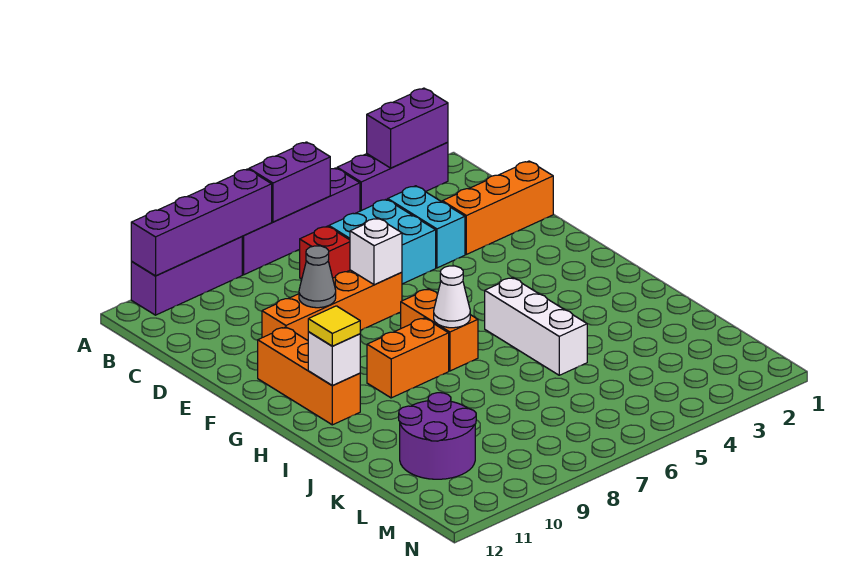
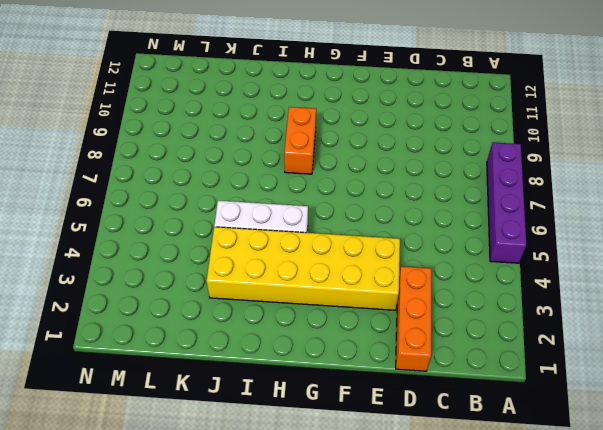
yellow brick E3:J4 level 1 -> none
none -> purple brick A2:A4 level 1
none -> purple brick A9:A11 level 1
none -> cyan brick C4:D4 level 1

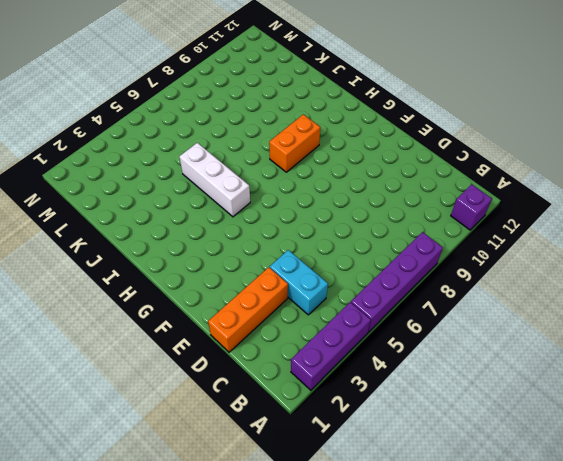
purple brick A11 level 1 -> purple brick A9:A11 level 1
none -> cyan brick C5:D6 level 1
none -> red brick C7 level 1
none -> orange brick E7:E10 level 1

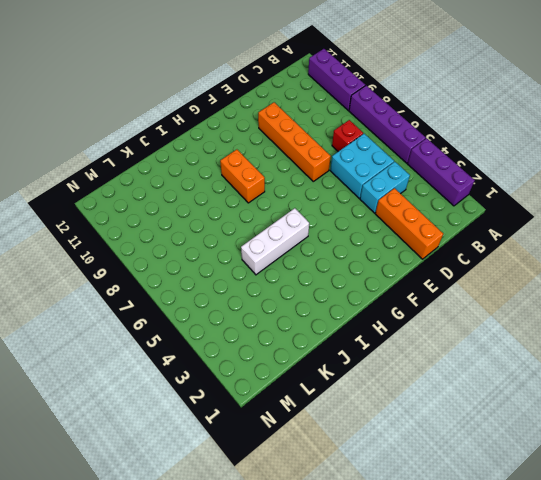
none -> orange brick F11:H11 level 1
none -> orange brick G7:H7 level 1
none -> purple round brick K10:L11 level 1

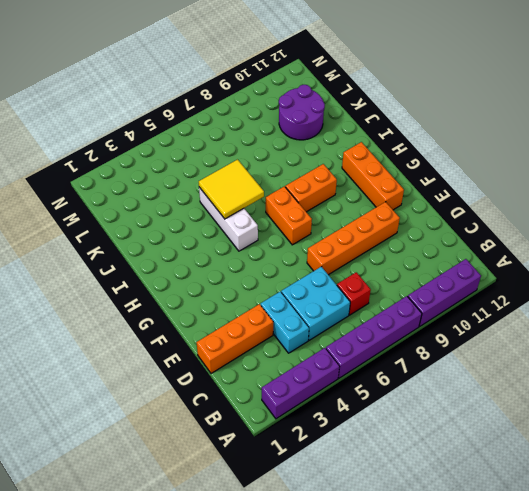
yellow tile I5:J6 level 2 -> none
none -> purple brick A2:A3 level 2
none -> purple brick A6:A7 level 2
none -> purple brick A8:A11 level 2

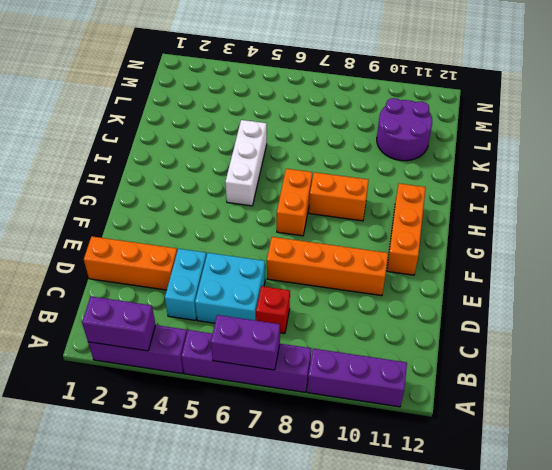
none -> purple brick A8:A11 level 2
none -> white brick E7 level 2
none -> grey cone E9 level 2

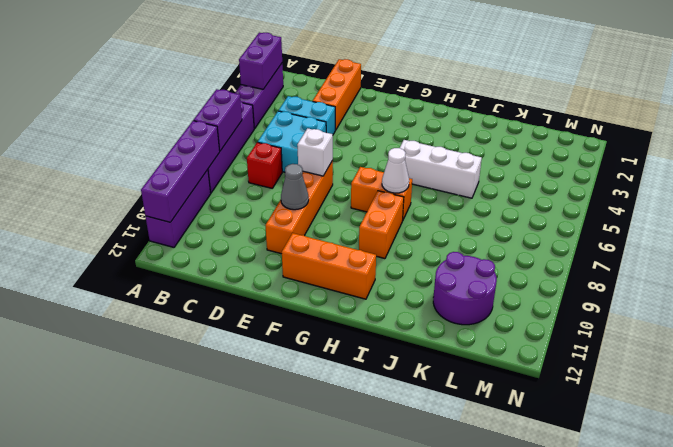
none -> white brick H11 level 2
none -> yellow tile H11 level 3

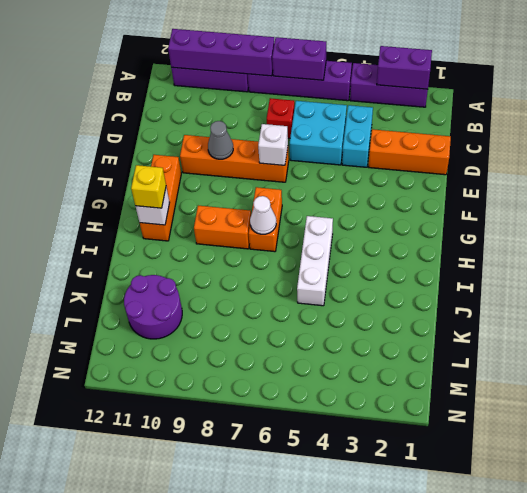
yellow brick H11 level 3 -> yellow tile H11 level 3

